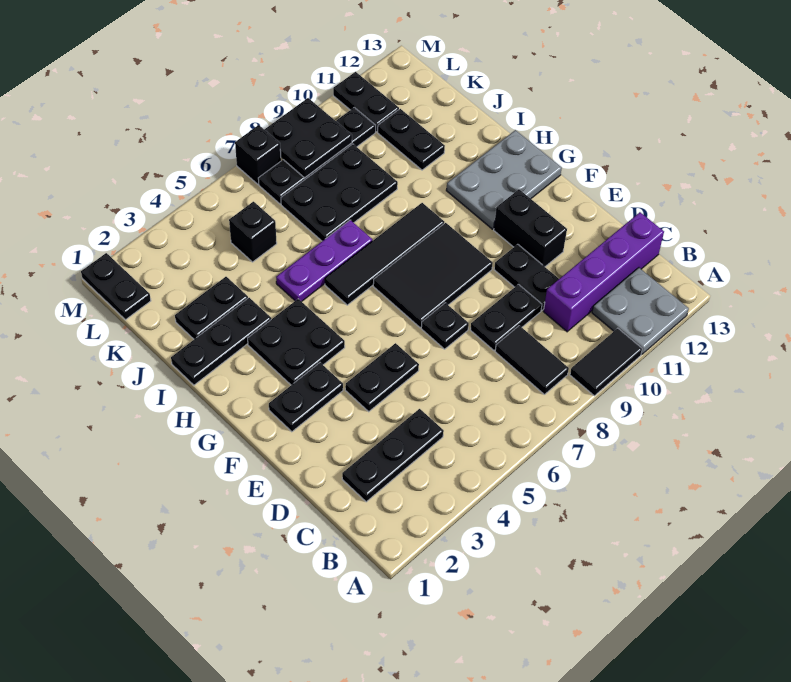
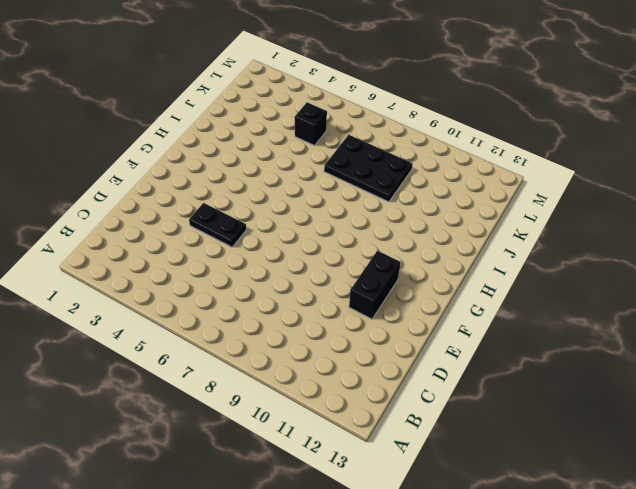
none -> black tile A9:A10 level 1
none -> grey plate A11:B12 level 1
none -> black tile B8:C8 level 1

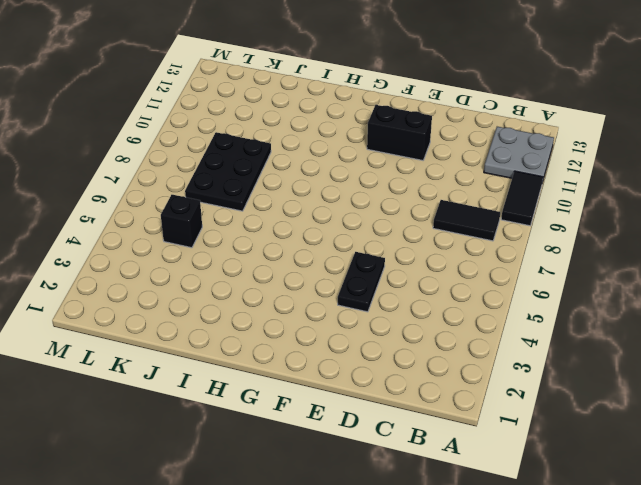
none -> black plate C2:C4 level 1
none -> purple brick C10:C13 level 1
none -> black plate D8:D9 level 1

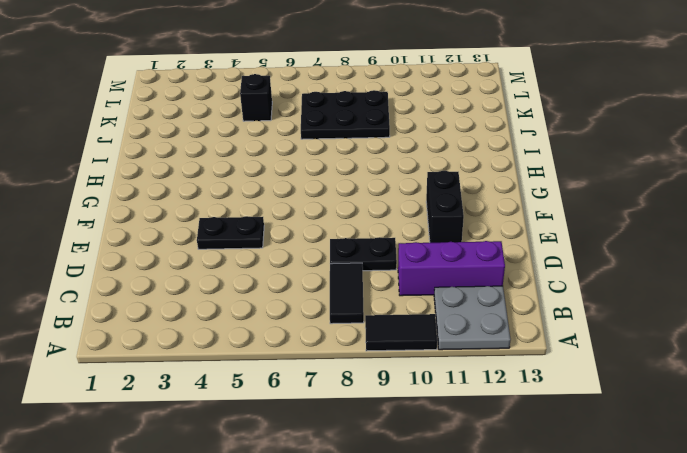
purple brick C10:C12 level 1 -> purple brick C10:C13 level 1
none -> black plate C2:C4 level 1
none -> black plate D10:E10 level 1
none -> black plate E7 level 1

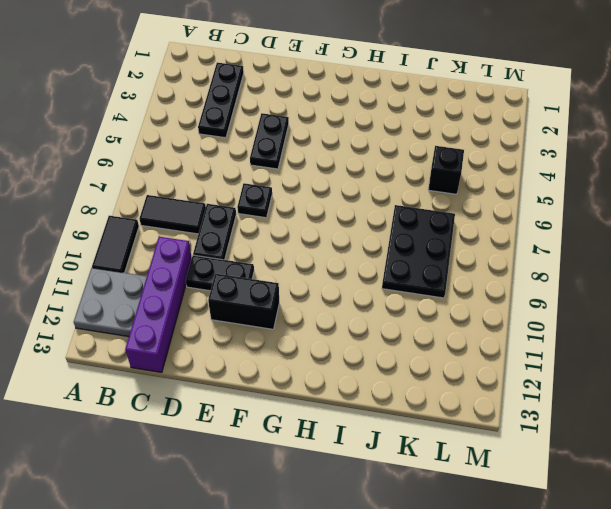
none -> black plate F2:F3 level 1
none -> black tile F7:G9 level 1
none -> black plate G3:H4 level 1

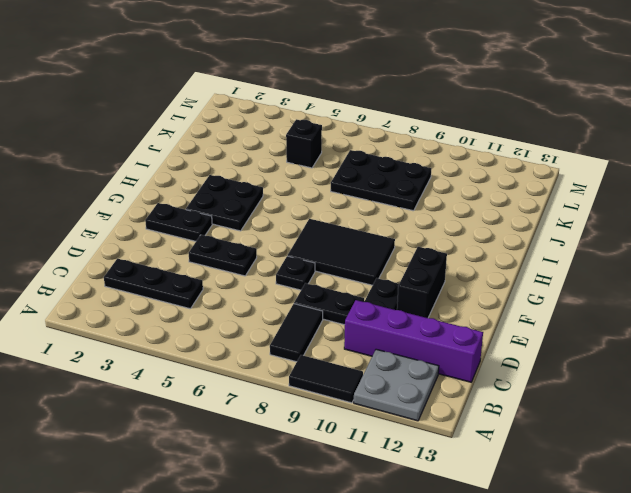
none -> grey plate G11:H13 level 1
none -> black tile H6:H9 level 1
none -> black plate I1:I3 level 1

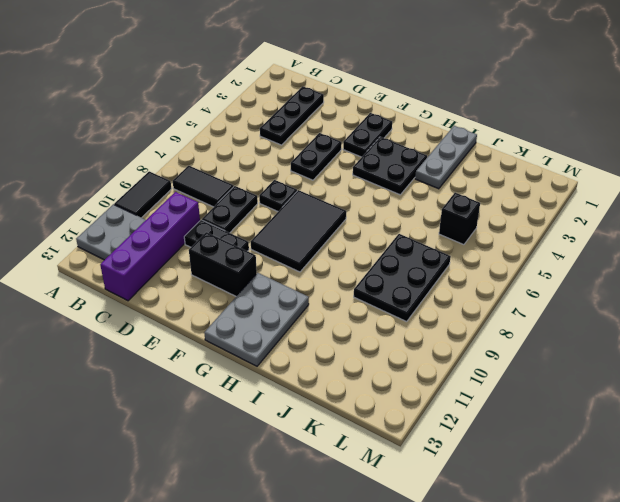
grey plate I1:I3 level 1 -> black plate I1:I3 level 1
none -> black tile H6:H9 level 1
none -> purple plate I5:I7 level 1
none -> black plate J2:J3 level 1

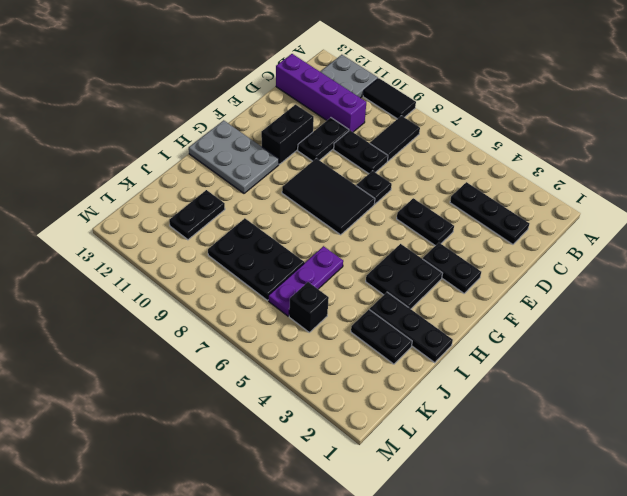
purple plate I6:K6 level 1 -> purple plate I5:I7 level 1
none -> black tile H6:H9 level 1
none -> black plate L1:M1 level 1
none -> black plate L7:L10 level 1

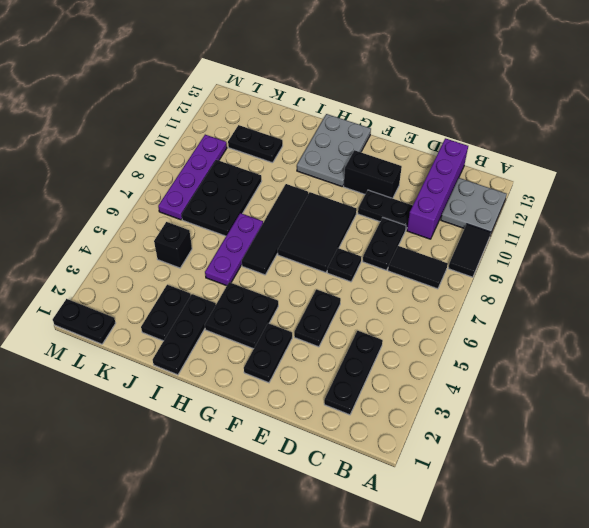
purple plate L7:L10 level 1 -> black plate L7:L10 level 1
none -> black plate L11:M11 level 1
none -> black brick M7 level 1
none -> black plate L8:M9 level 2

